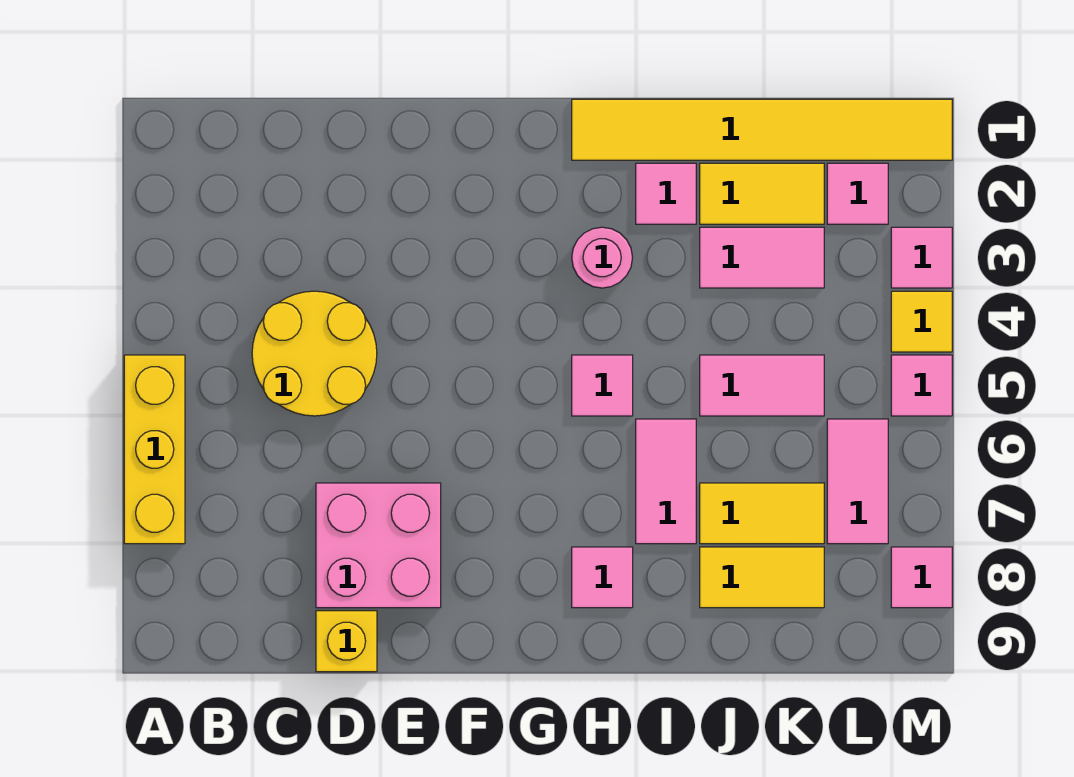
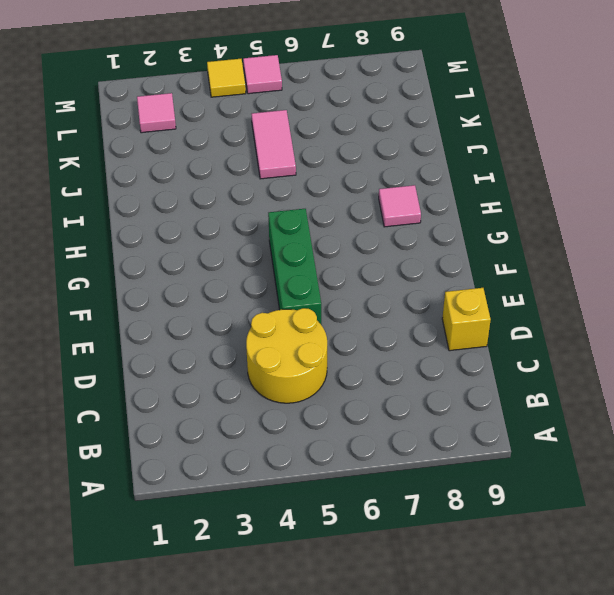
green brick E5:G5 level 1 -> none
none -> yellow brick A5:A7 level 1
none -> pink brick D7:E8 level 1
none -> yellow tile H1:M1 level 1

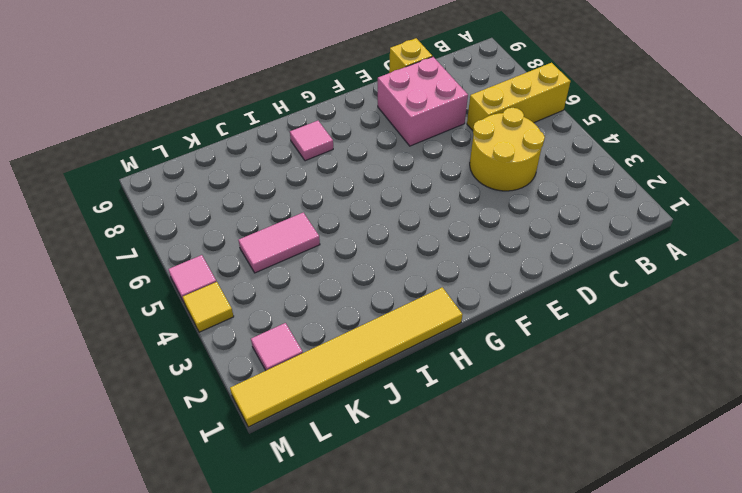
yellow brick A6:C6 level 1 -> yellow brick A5:A7 level 1
none -> pink round brick H3 level 1
none -> pink tile H5 level 1
none -> pink tile I2 level 1

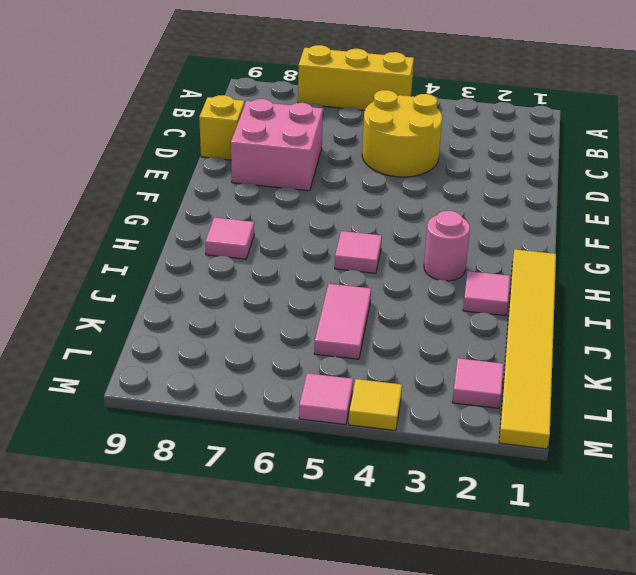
none -> pink tile I6:I7 level 1
none -> yellow tile J2:K2 level 1
none -> pink tile J3:K3 level 1

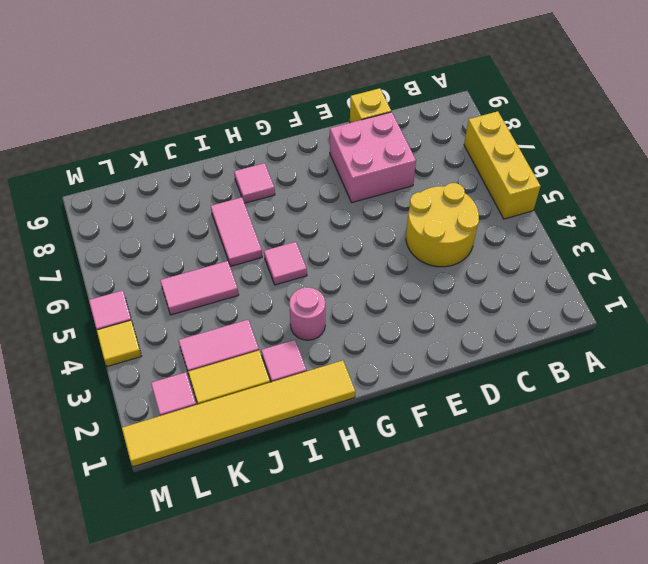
none -> yellow tile J7:K7 level 1
none -> yellow tile J8:K8 level 1
none -> pink tile L6:L7 level 1

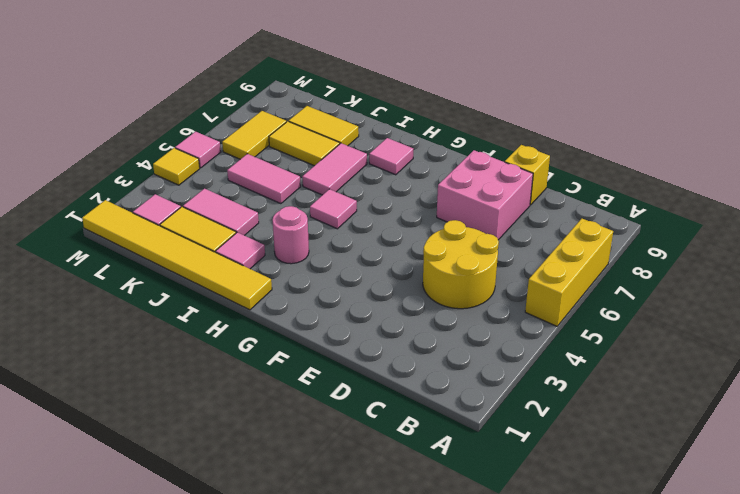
yellow tile L6:L7 level 1 -> pink tile L6:L7 level 1
none -> pink tile M3 level 1
none -> pink tile M8 level 1

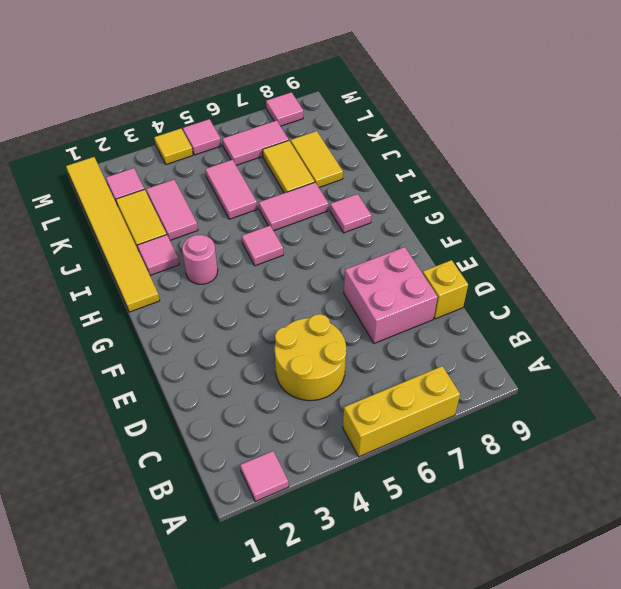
pink tile A2 level 1 -> pink tile M3 level 1

